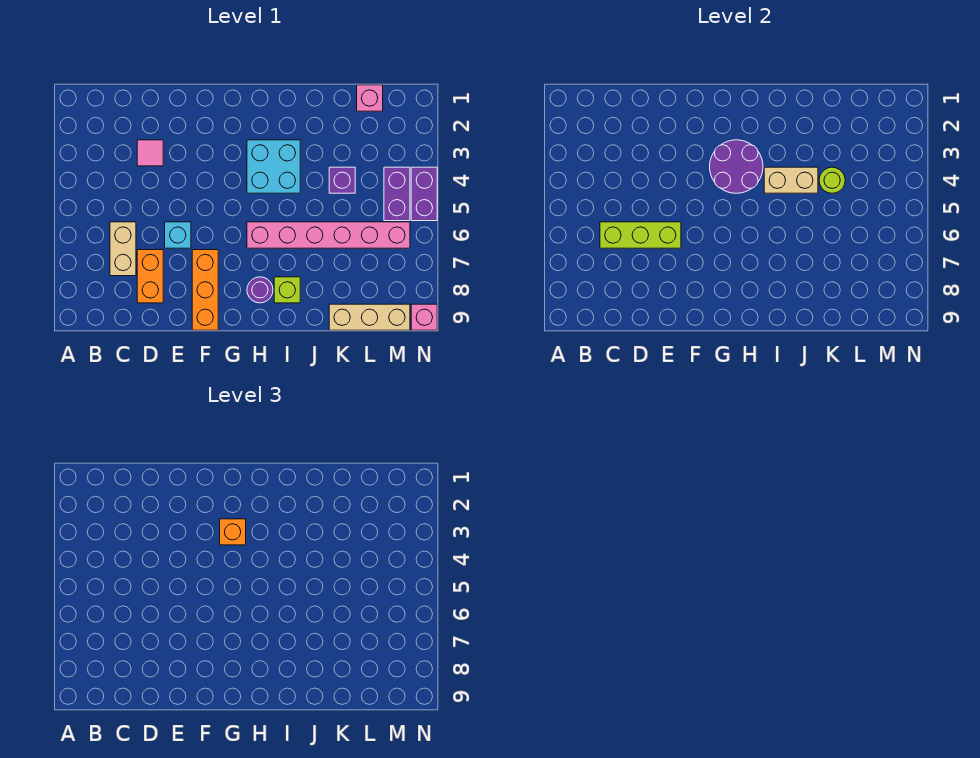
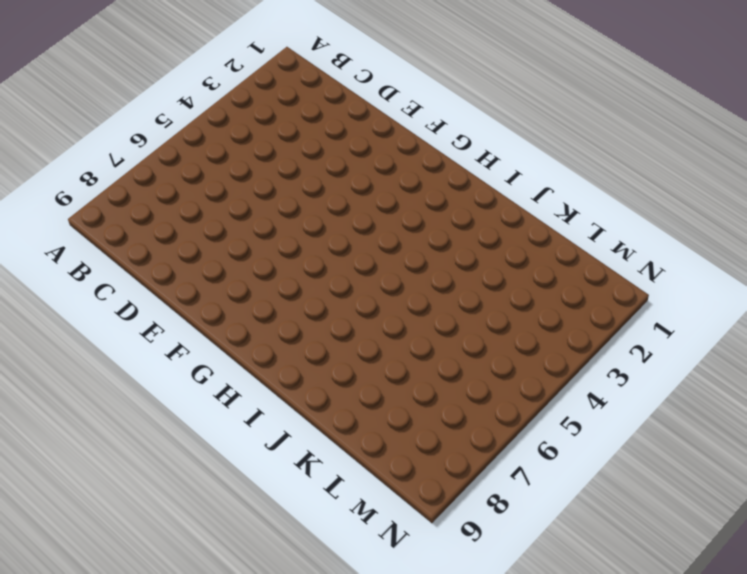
none -> tan brick C6:C7 level 1
none -> pink tile D3 level 1
none -> orange brick D7:D8 level 1

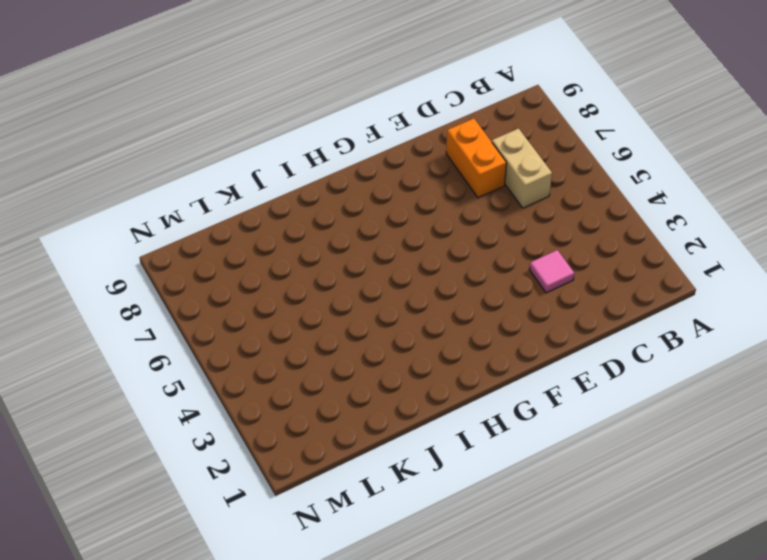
none -> cyan brick E6 level 1
none -> orange brick F7:F9 level 1
none -> cyan brick H3:I4 level 1

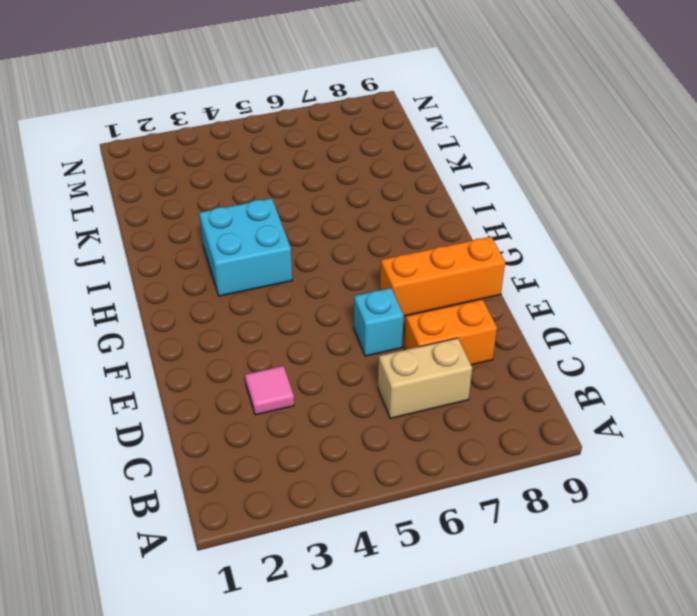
none -> pink brick H6:M6 level 1
none -> purple round brick H8 level 1
none -> lime brick I8 level 1

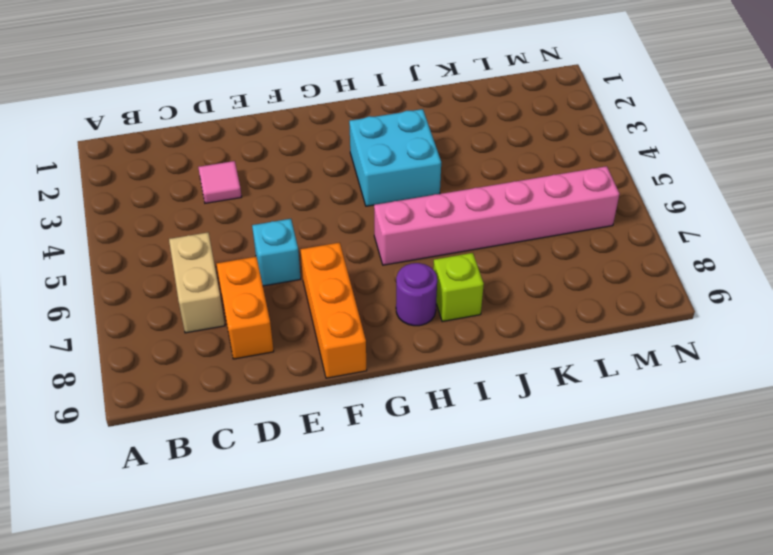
none -> purple brick K4 level 1
none -> tan brick K9:M9 level 1
none -> pink brick L1 level 1

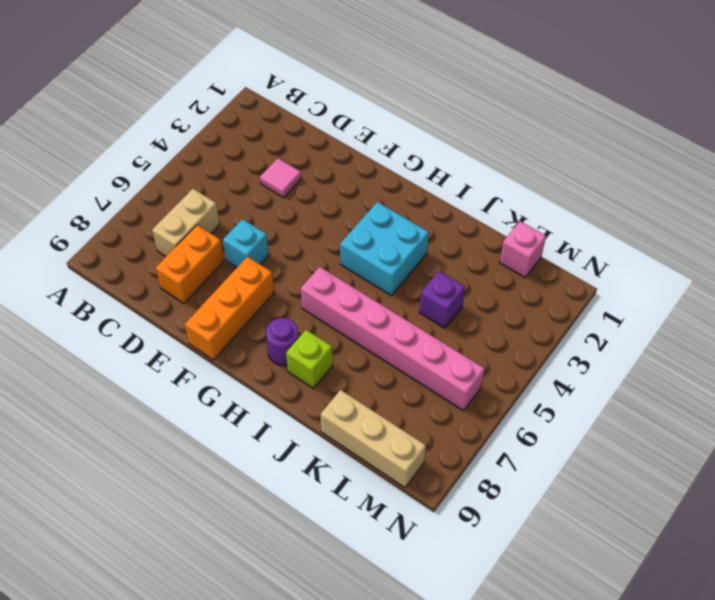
none -> purple brick M4:M5 level 1
none -> purple brick N4:N5 level 1
none -> pink brick N9 level 1

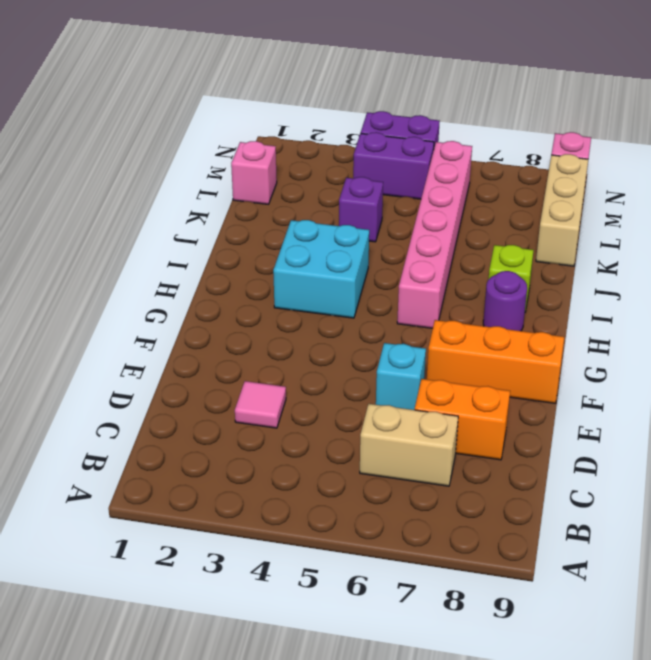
none -> lime brick C6:E6 level 2
none -> purple round brick G3:H4 level 2
none -> tan brick I4:J4 level 2

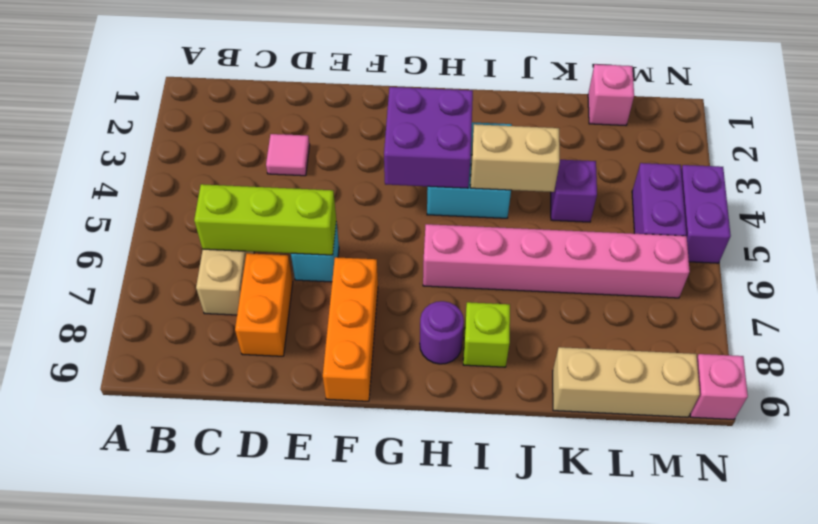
purple brick G3:H4 level 2 -> purple round brick G3:H4 level 2
none -> lime round brick K4 level 2
none -> orange brick G3 level 3

